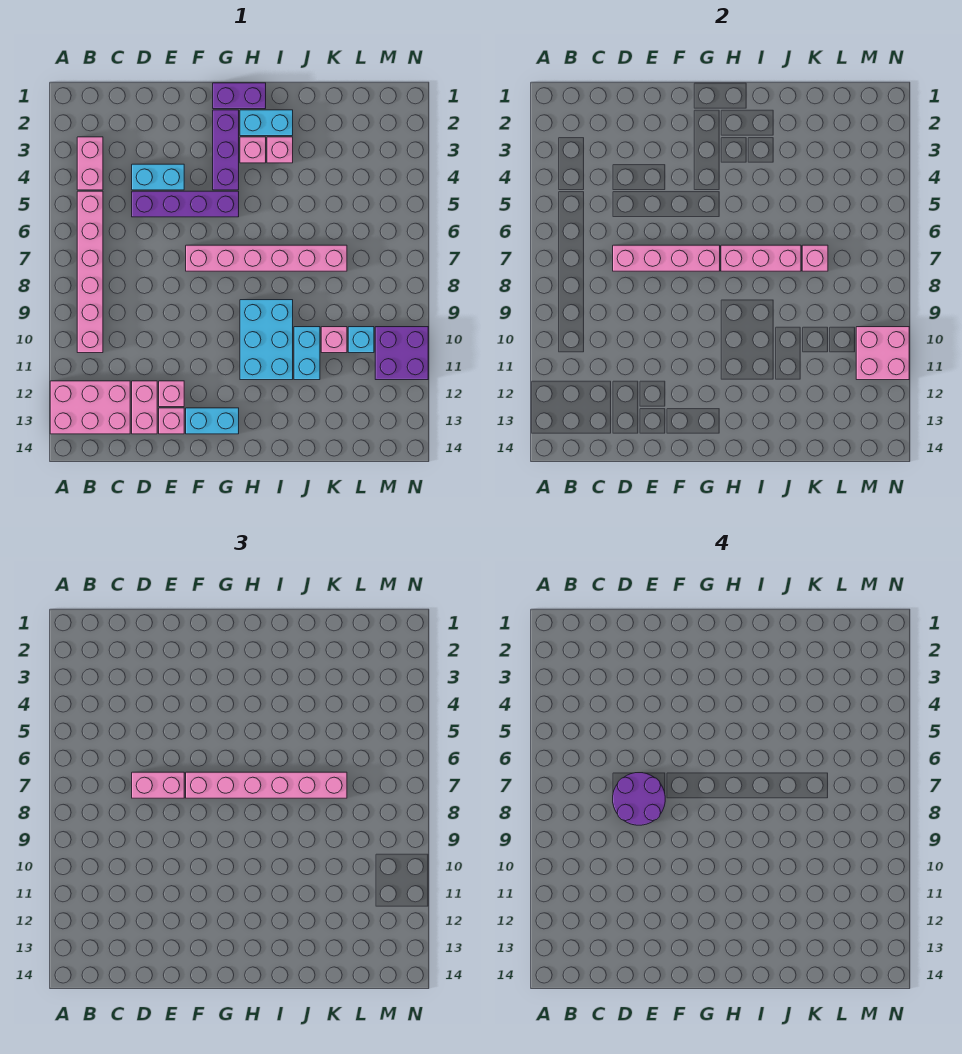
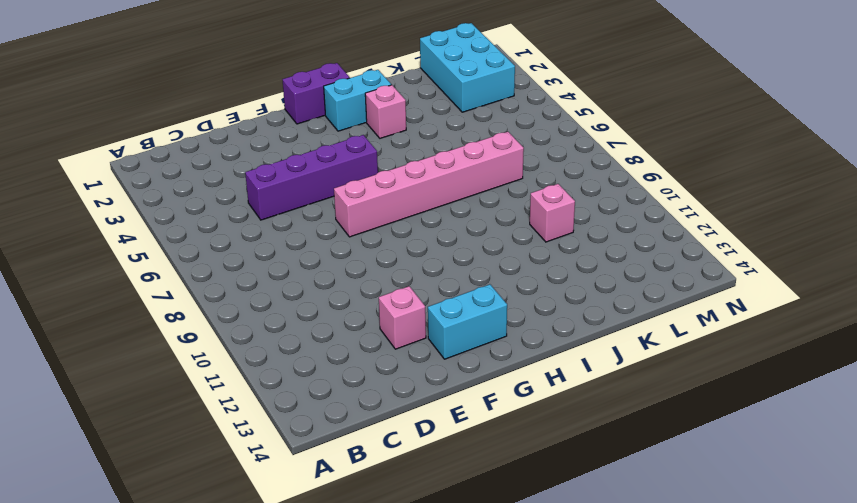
cyan brick L1:M3 level 1 -> cyan brick H9:I11 level 1
none -> pink brick A12:C13 level 1
none -> pink brick B3:B4 level 1
none -> pink brick B5:B10 level 1

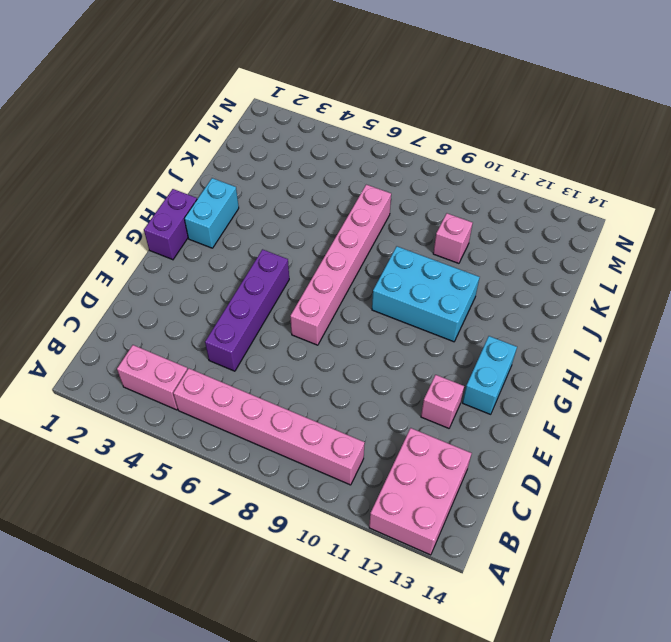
none -> cyan brick D4:E4 level 1
none -> pink brick D12:D13 level 1
none -> pink brick E13 level 1

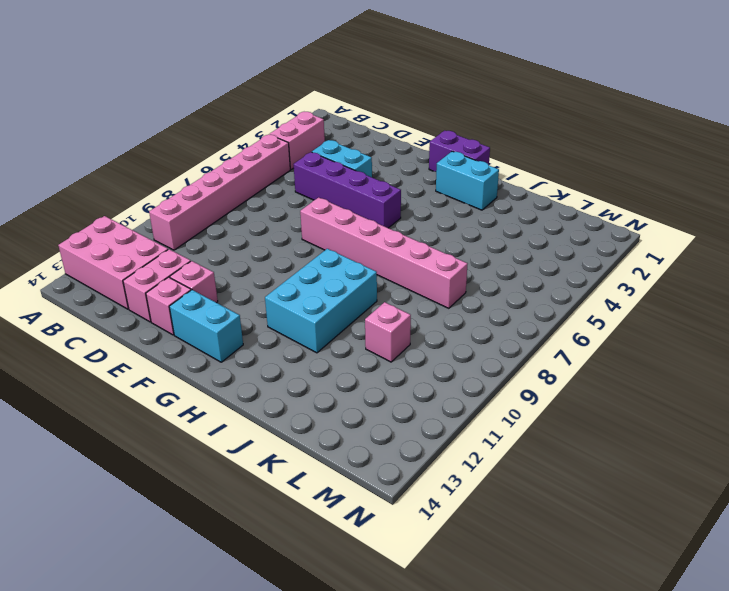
none -> purple brick G2:G4 level 1
none -> pink brick H3 level 1
none -> pink brick I3 level 1

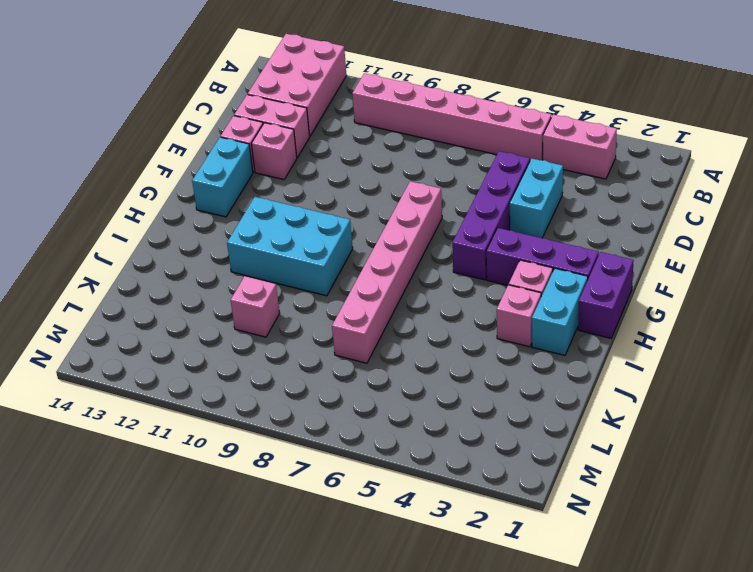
none -> cyan brick J10:J11 level 1
none -> cyan brick L10 level 1
none -> purple brick M10:N11 level 1

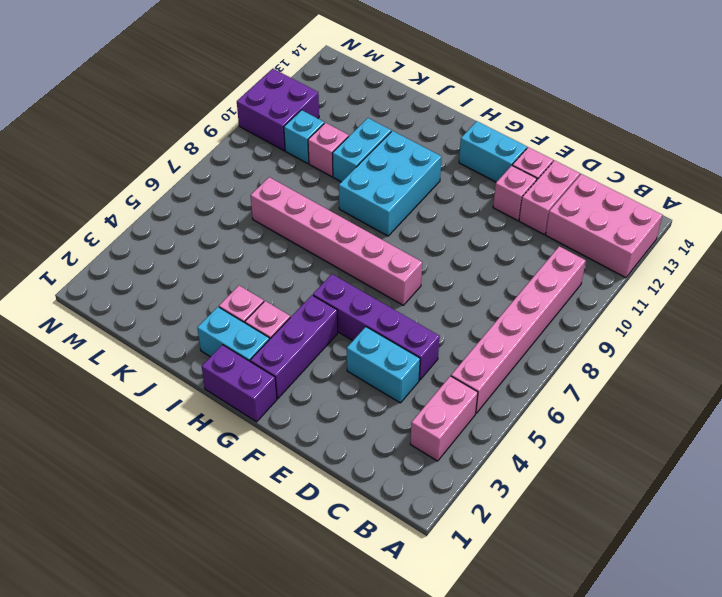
none -> pink brick D7:G7 level 2
none -> pink brick H7:J7 level 2
none -> pink brick K7 level 2

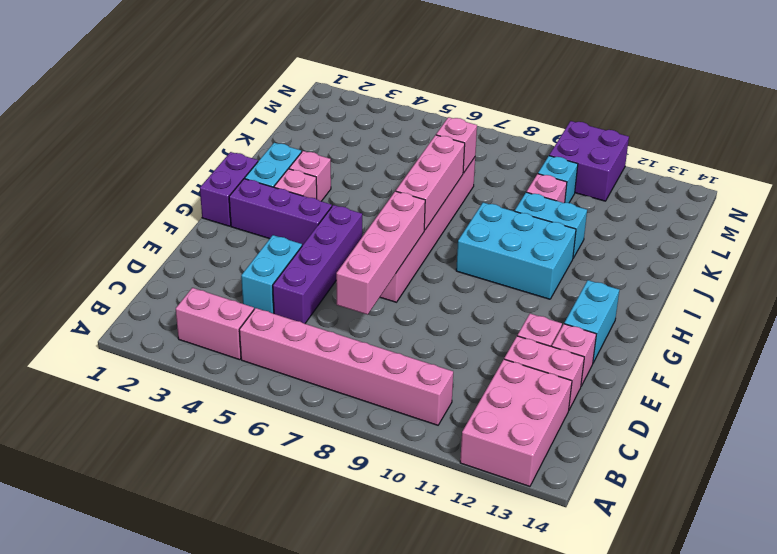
none -> pink brick M10:N11 level 2
none -> pink brick D7:E7 level 3
none -> pink brick F7:K7 level 3

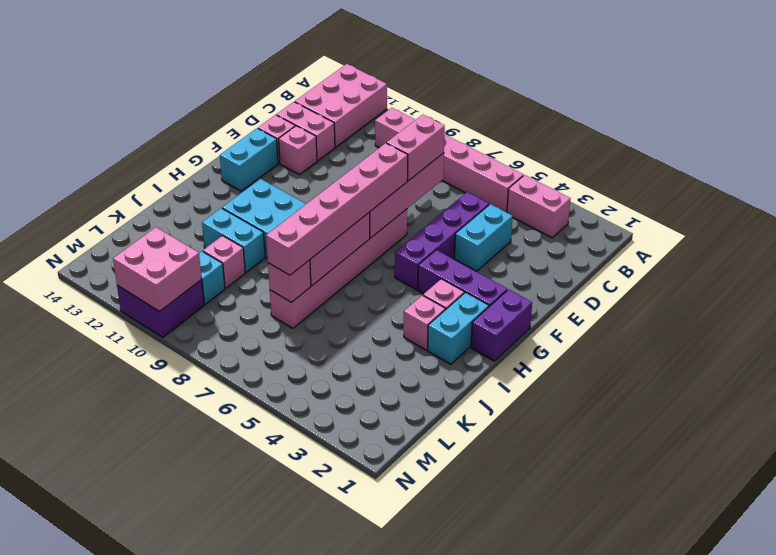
none -> purple round brick D7:E8 level 4

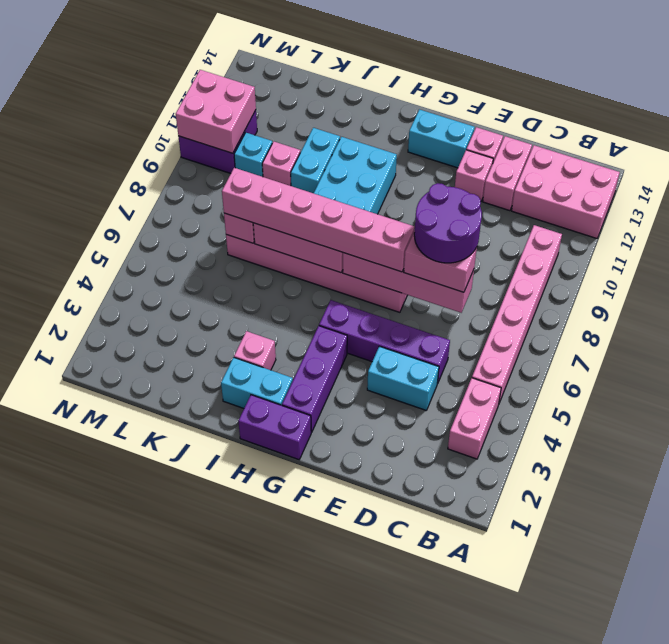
none -> pink brick H3 level 1

